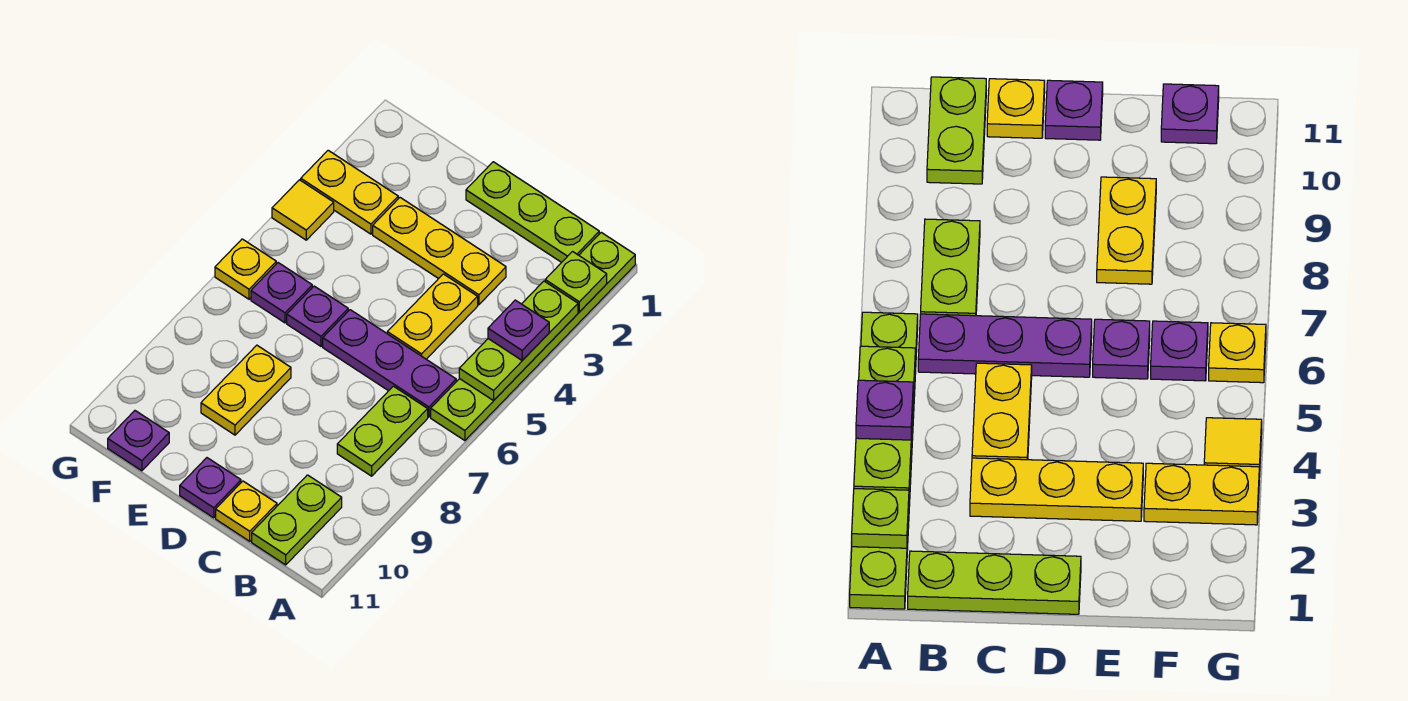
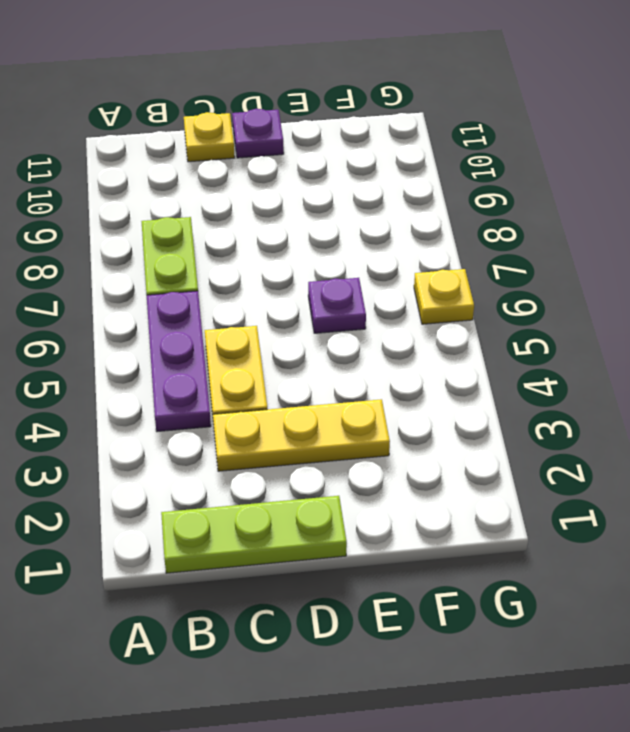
purple plate B4:B6 level 1 -> purple plate B6:D6 level 1
none -> lime plate A1:A6 level 1
none -> lime plate B10:B11 level 1
none -> yellow plate E8:E9 level 1

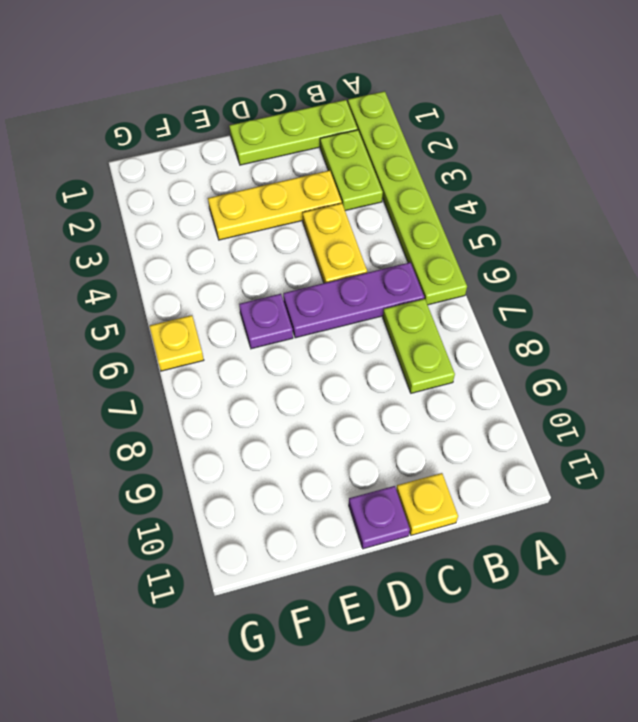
lime plate B2:B3 level 1 -> lime plate B10:B11 level 1
none -> yellow plate E8:E9 level 1
none -> yellow plate F3:G3 level 1
none -> purple plate F6 level 1

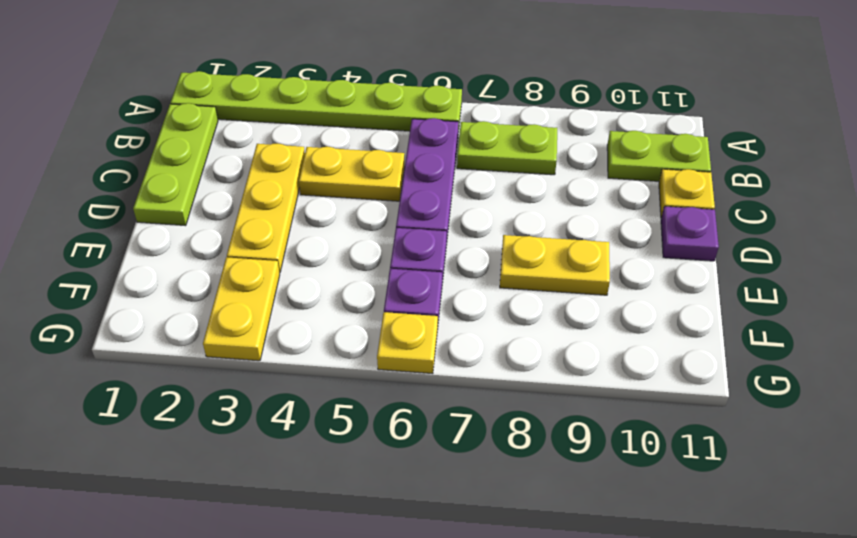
none -> purple plate F11 level 1
none -> yellow tile G4 level 1
none -> lime plate A2 level 2

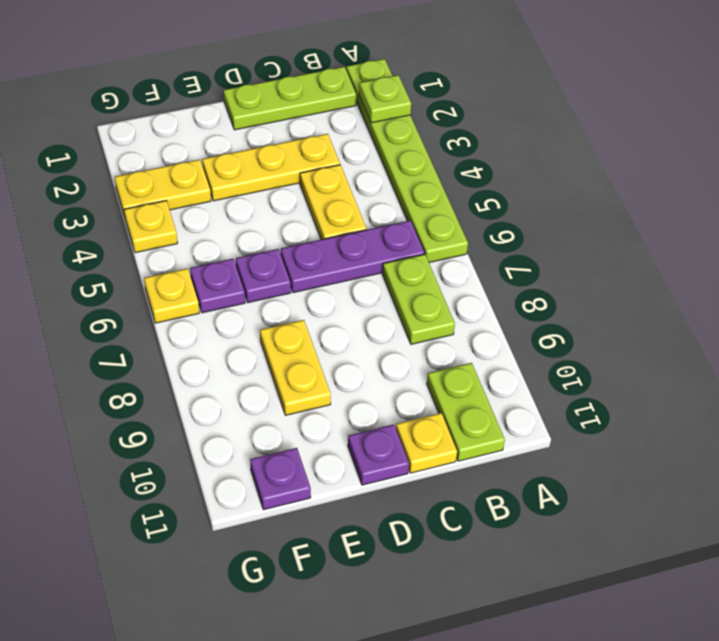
yellow plate G4 level 1 -> yellow tile G4 level 1
none -> lime plate A3:A5 level 2
none -> purple plate A4 level 3

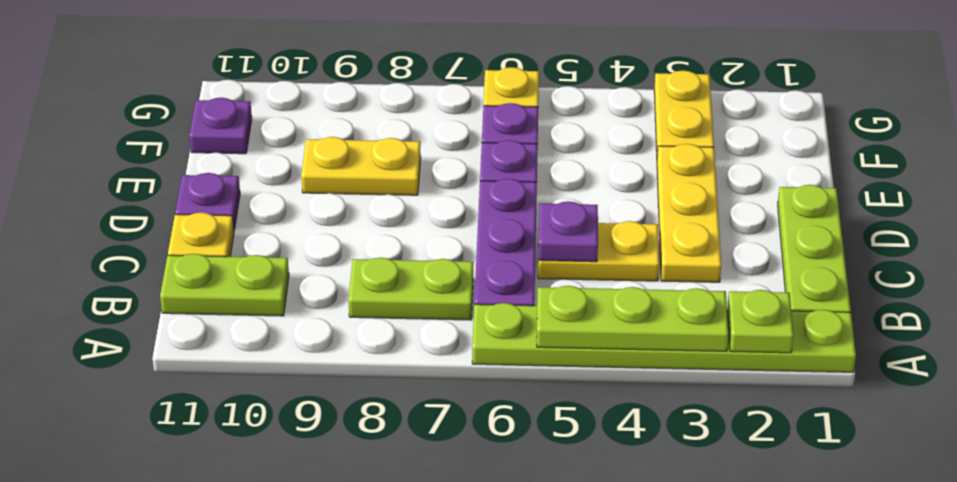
purple plate C5 level 2 -> purple plate A4 level 3
none -> yellow tile G4 level 1

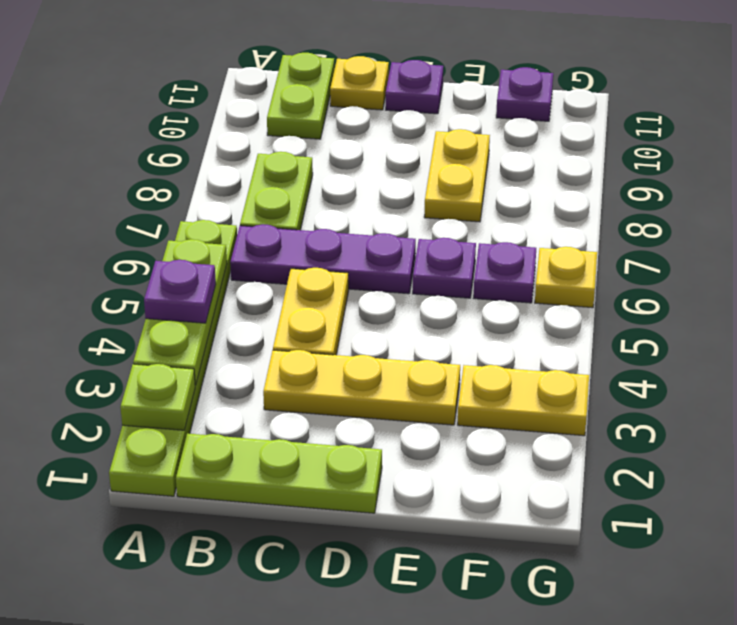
none -> yellow tile G4 level 1

